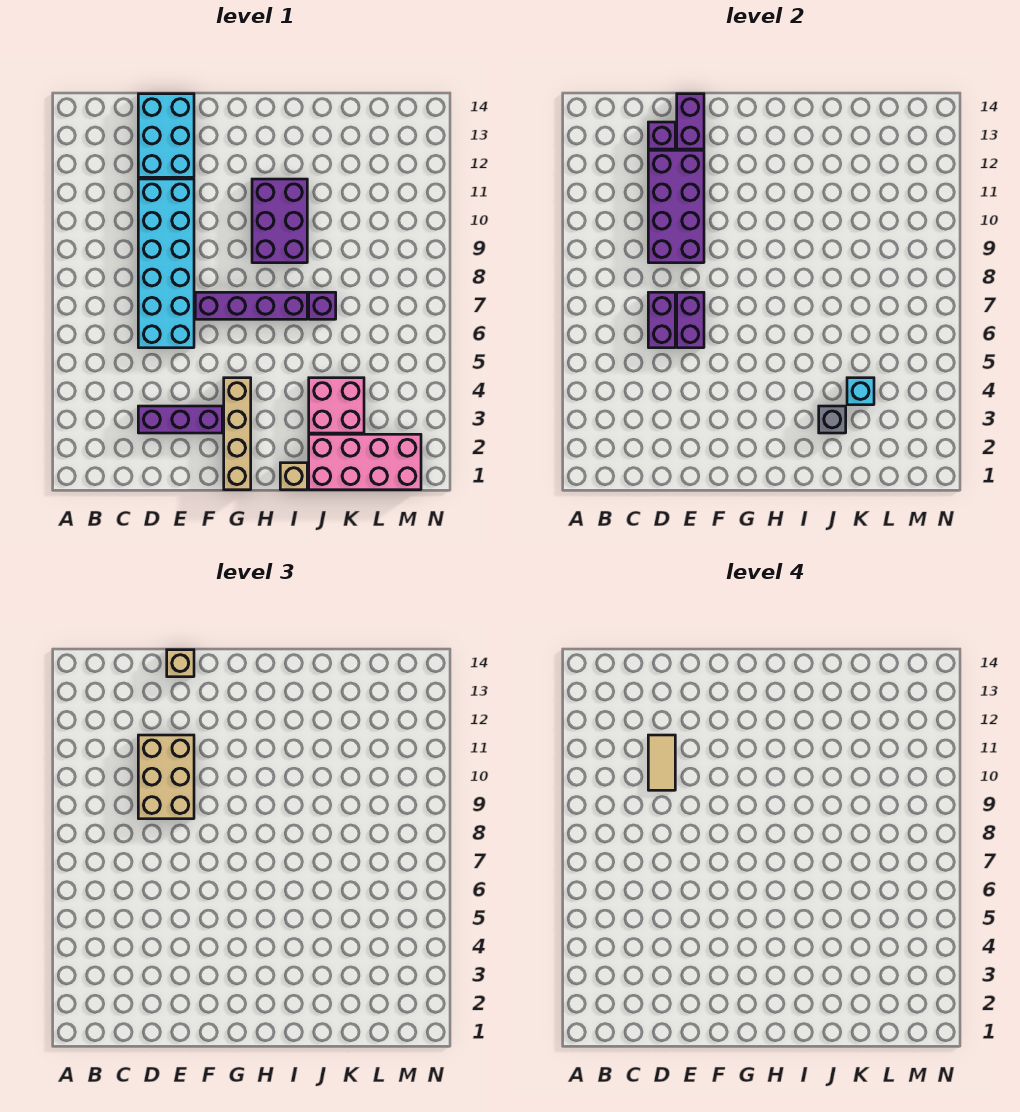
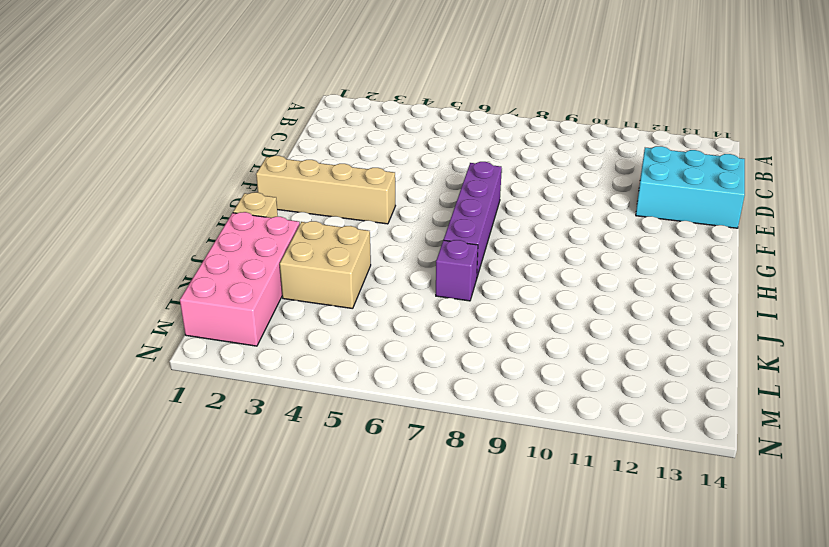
tan brick J3:K4 level 1 -> pink brick J3:K4 level 1
none -> purple brick D3:F3 level 1
none -> cyan brick D6:E11 level 1
none -> purple brick H9:I11 level 1

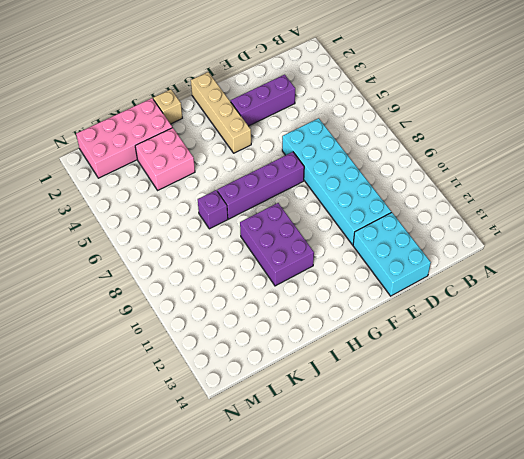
none -> purple brick D6:D7 level 2
none -> purple brick D9:E12 level 2
none -> purple brick D13 level 2

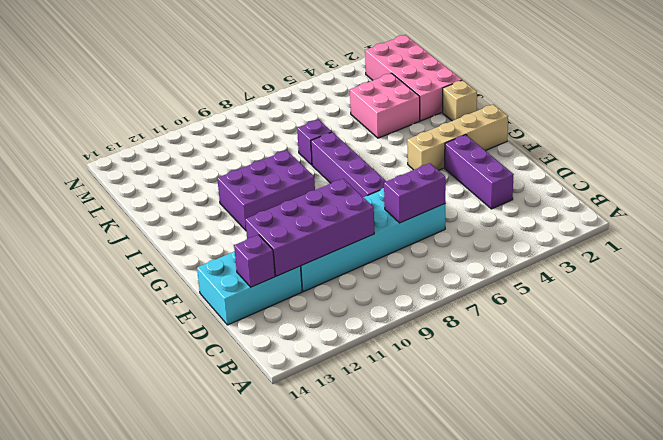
none -> purple brick E6:E7 level 2
none -> purple brick E13:E14 level 2
none -> grey brick J3 level 2

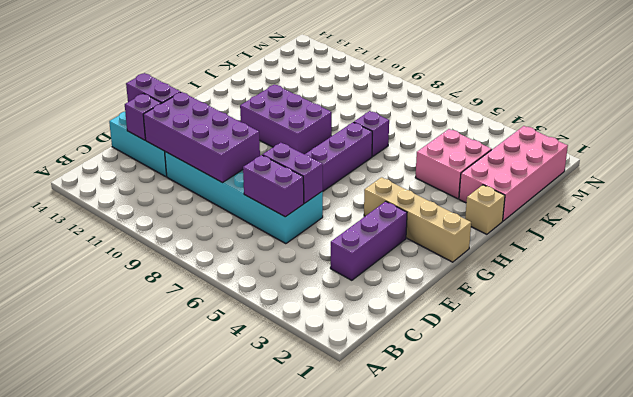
none -> grey brick J3 level 2
none -> cyan brick K4 level 2
none -> tan brick D9:E11 level 3

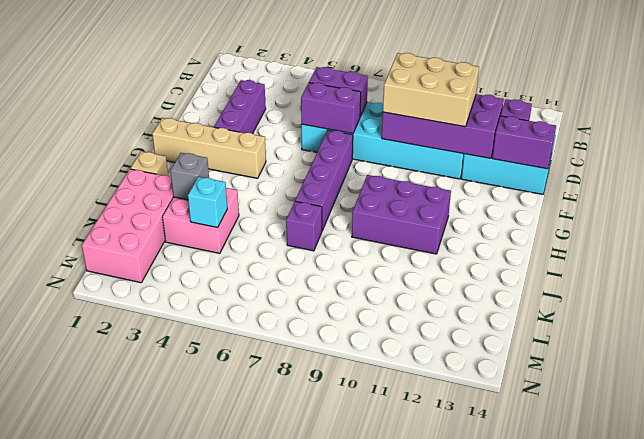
none -> tan brick E14 level 3
none -> tan tile D10:D11 level 4

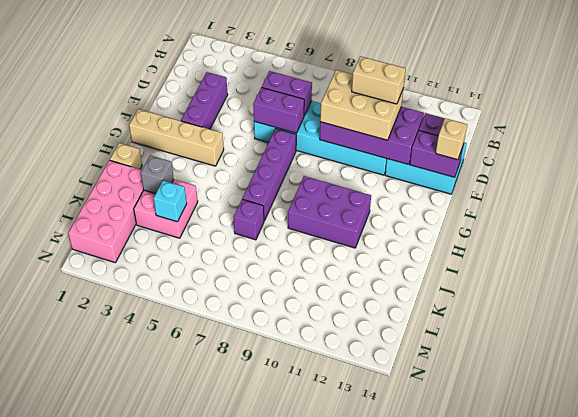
tan brick D10:D11 level 4 -> tan tile D10:D11 level 4

